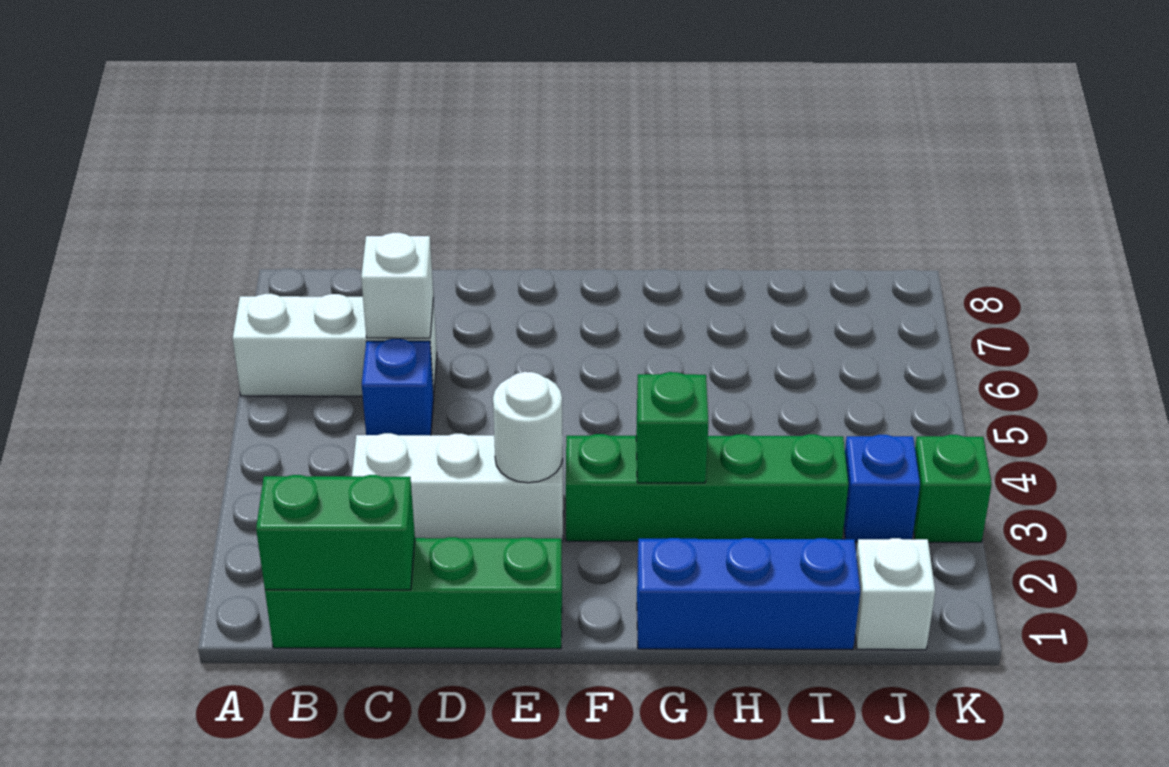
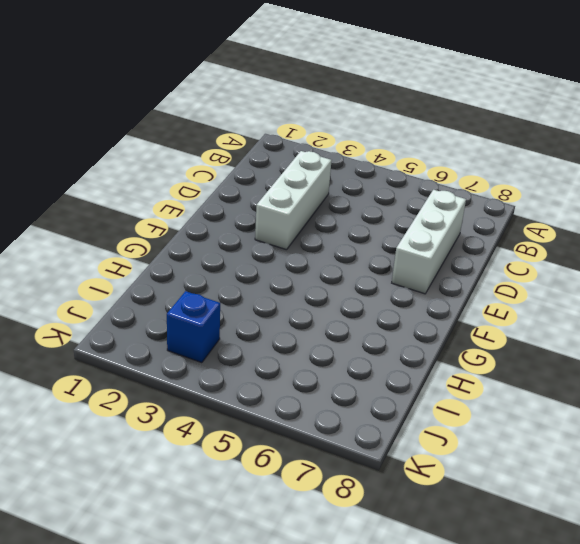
white brick C7:E7 level 1 -> white brick A6:C6 level 1
none -> green brick B1:E1 level 1
none -> blue brick C5 level 1
none -> green brick F3:I3 level 1

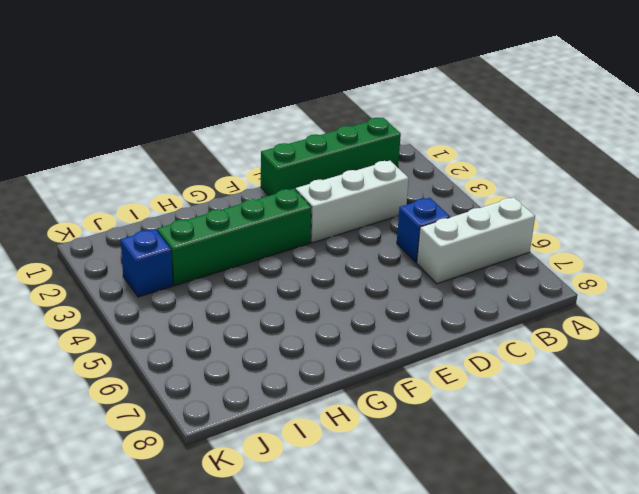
none -> blue brick G1:I1 level 1
none -> white brick J1 level 1
none -> green brick K3 level 1

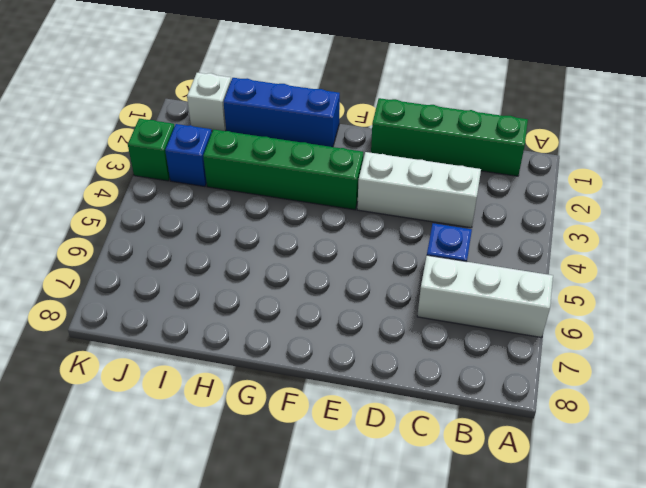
none -> green brick B1:C1 level 2
none -> white brick C6 level 2
none -> white round brick E3 level 2

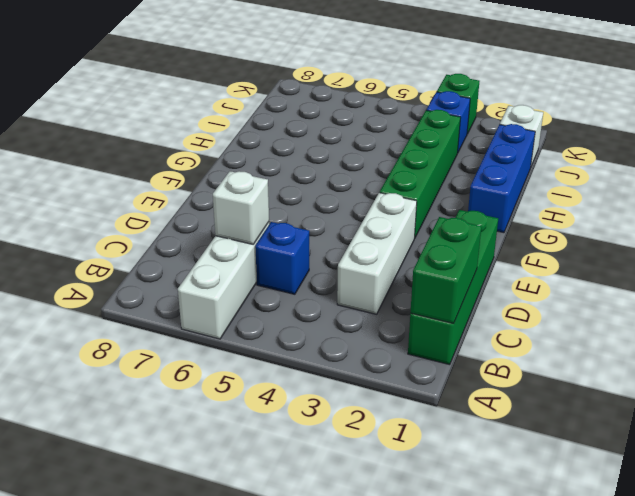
none -> white round brick E3 level 2
none -> green brick G3 level 2

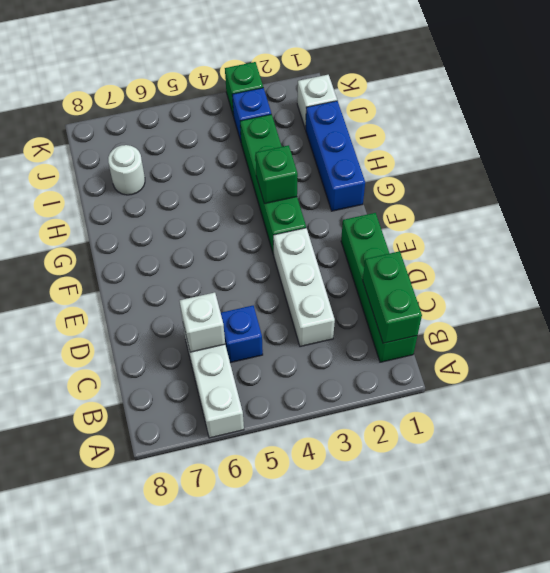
white round brick I7 level 1 -> white round brick E3 level 2

